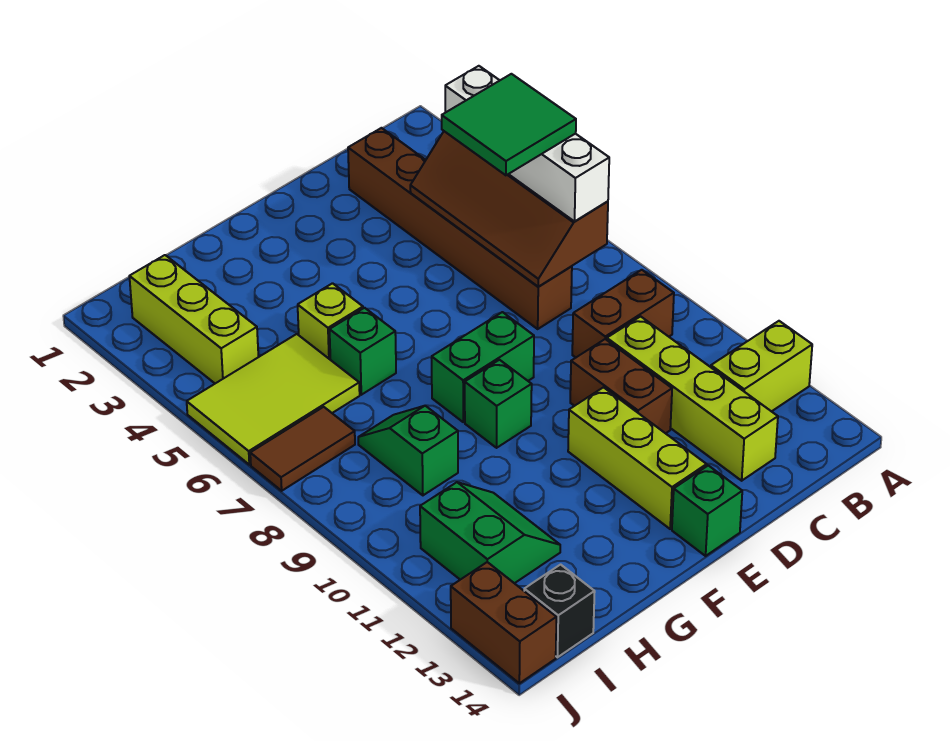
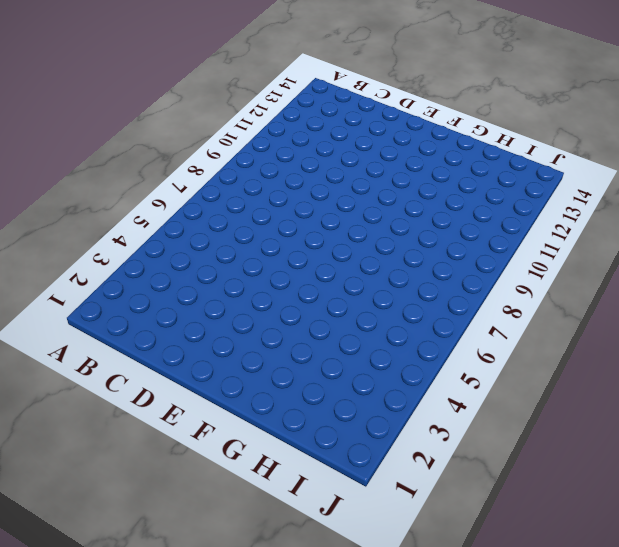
none -> lime brick A12:B12 level 1
none -> brown brick B9:C9 level 1
none -> brown brick C2:C7 level 1

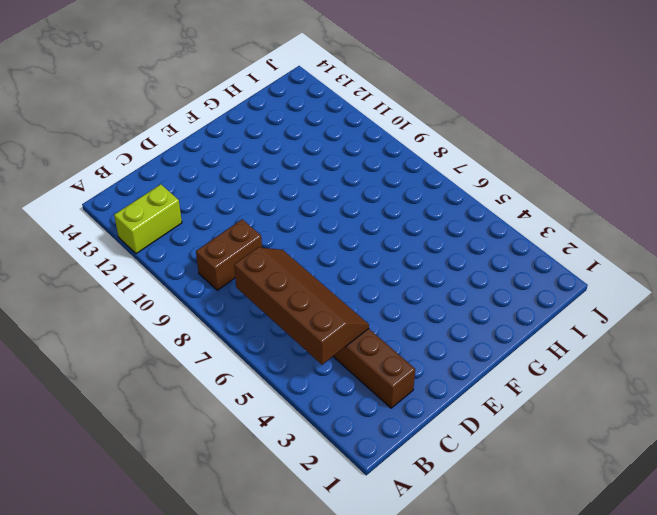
none -> lime brick C10:C13 level 1
none -> brown brick D10:D11 level 1
none -> green brick E8:F8 level 1

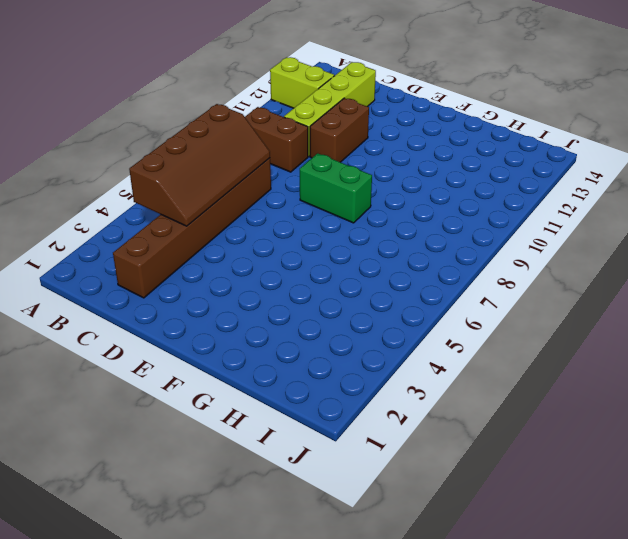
none -> lime brick E11:E13 level 1
none -> green brick E14 level 1
none -> green brick F9 level 1

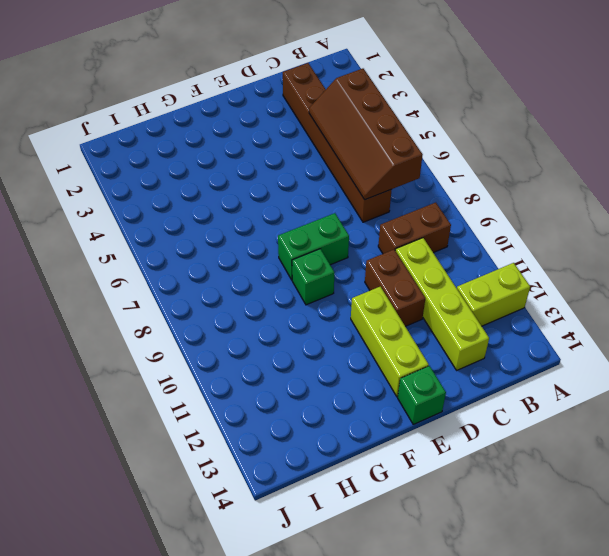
none -> lime brick G5 level 1
none -> green brick G6 level 1
none -> lime tile H5:J6 level 1

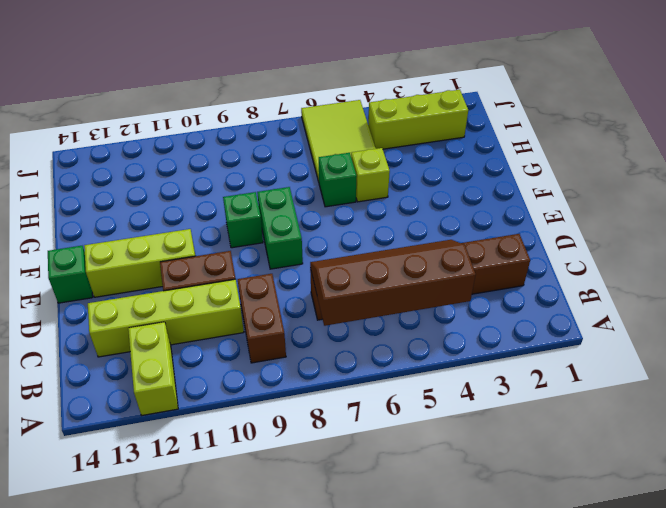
none -> green slope H8:H9 level 1 top 9
none -> green slope H11:I12 level 1 top I
none -> brown tile I7:J7 level 1

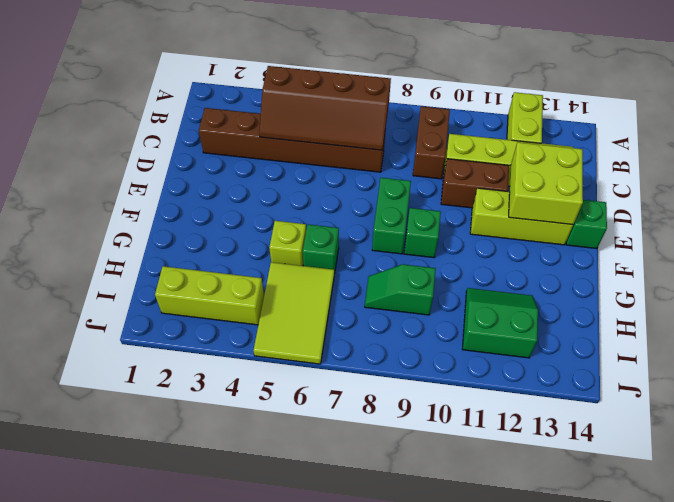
lime brick D12:E13 level 2 -> none
none -> brown tile I7:J7 level 1
none -> black brick I14 level 1
none -> brown brick J13:J14 level 1

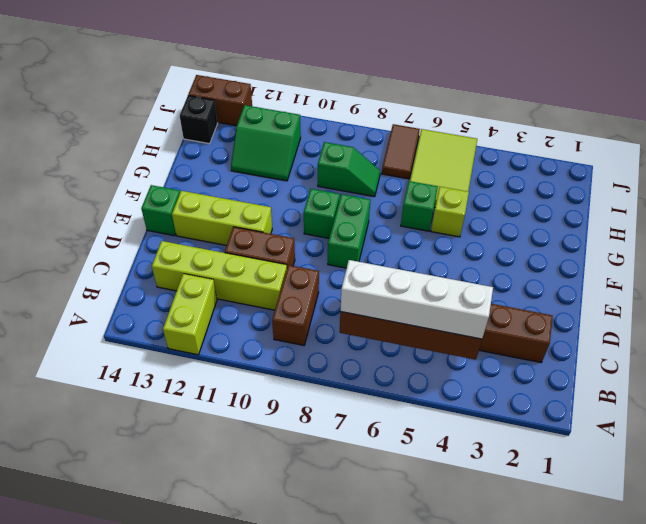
none -> lime brick I2:I4 level 1
none -> green tile B5:C6 level 4

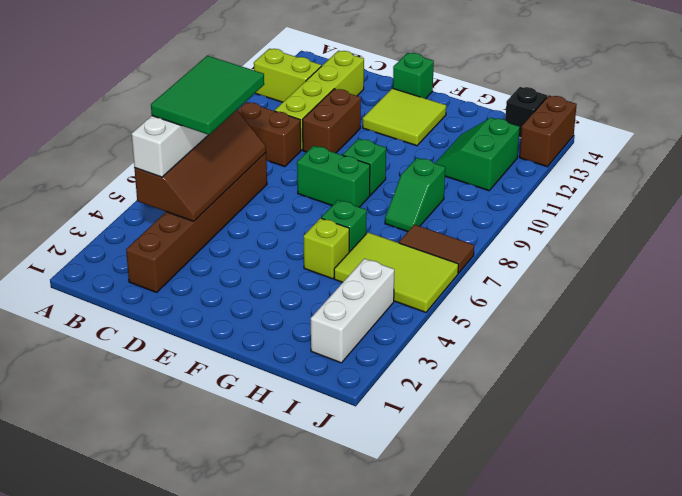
green tile B5:C7 level 4 -> green tile B5:C6 level 4
lime tile E12:F13 level 1 -> lime brick E11:E13 level 1
white brick I2:I4 level 1 -> lime brick I2:I4 level 1

